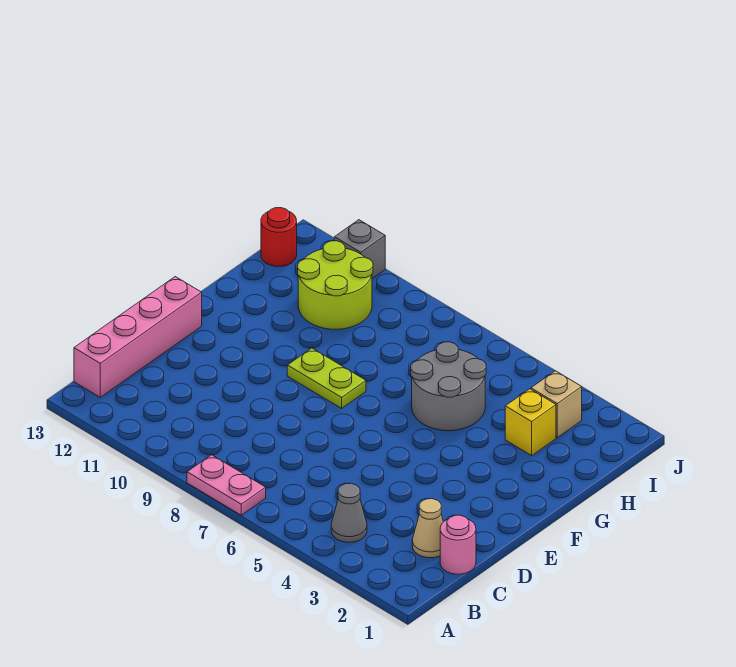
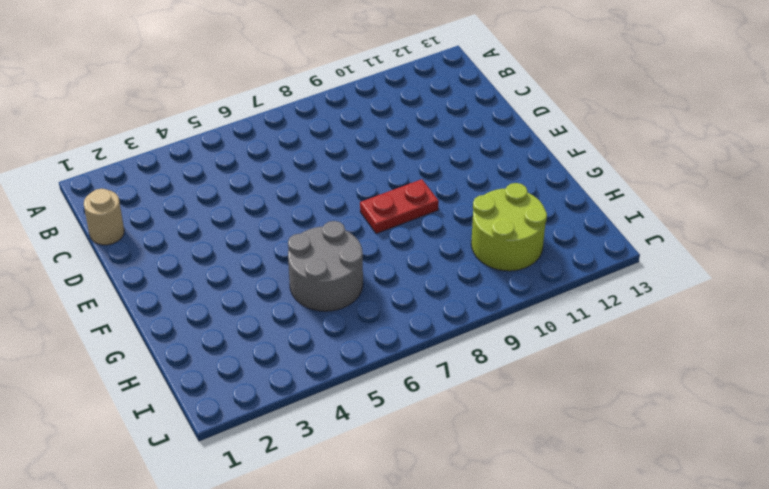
tan round brick C1 level 1 -> pink round brick C1 level 1
red plate F8:F9 level 1 -> lime plate F8:F9 level 1
none -> pink plate A7:A8 level 1
none -> grey cone B4 level 1
none -> pink brick B13:E13 level 1

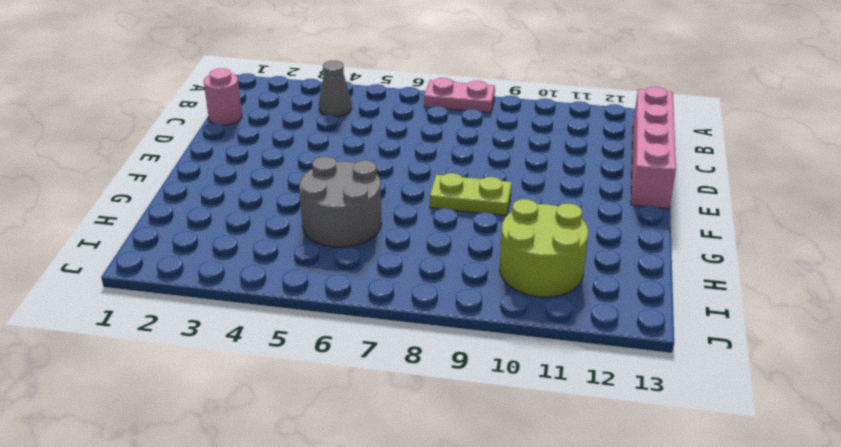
none -> tan cone C2 level 1
none -> yellow brick H3 level 1
none -> tan brick I3 level 1

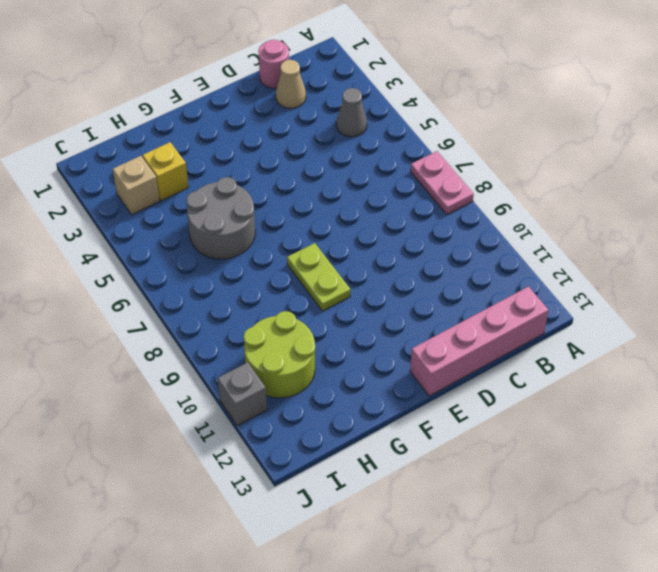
none -> red round brick I13 level 1

